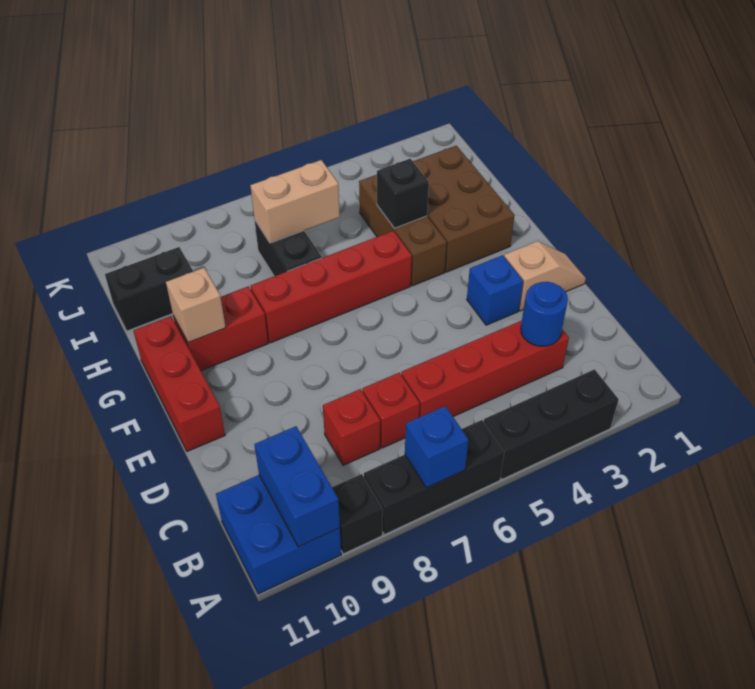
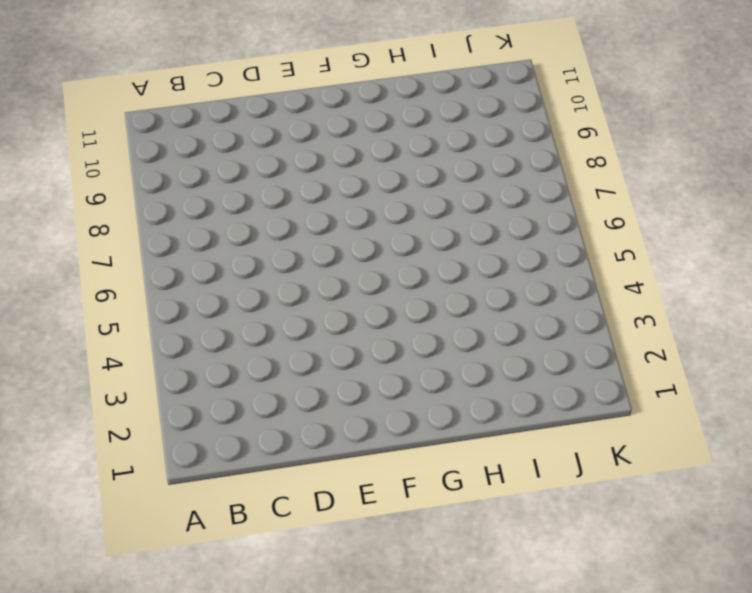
none -> black brick A3:A5 level 1
none -> black brick A6:A8 level 1
none -> black brick A9 level 1

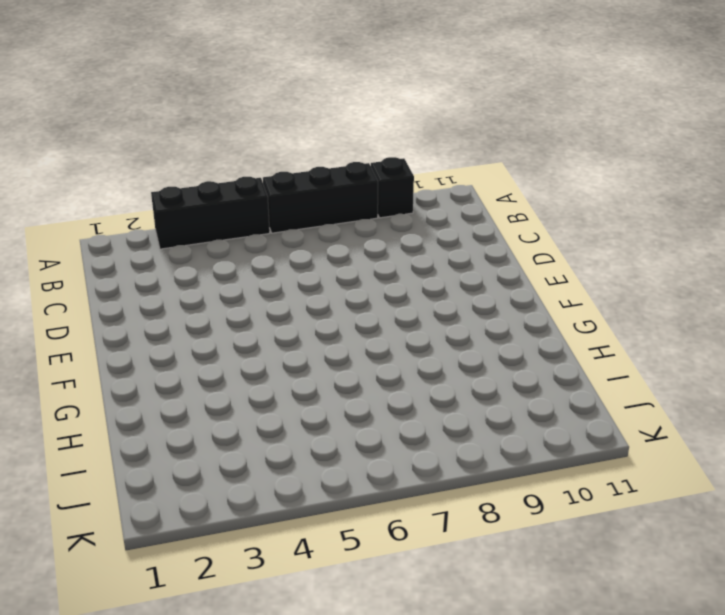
none -> blue brick A10:B11 level 1
none -> red brick C3:C6 level 1
none -> red brick C7 level 1

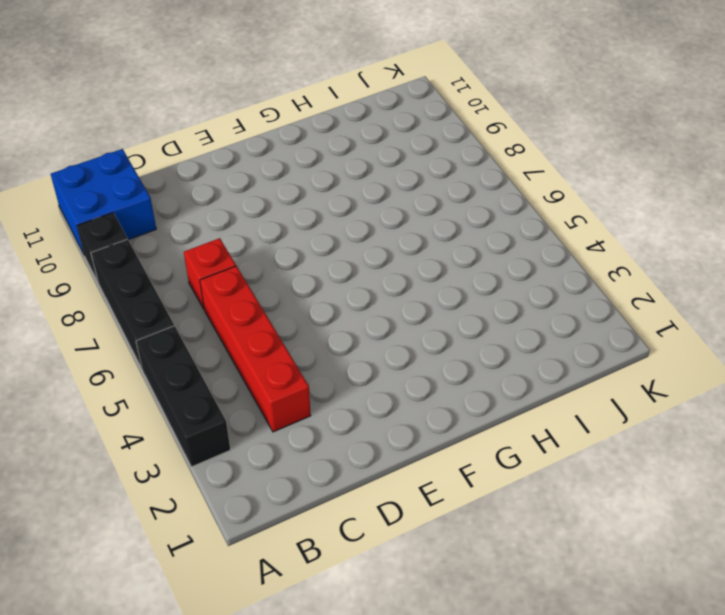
none -> red brick C8 level 1
none -> tan slope E1:E2 level 1 top 2
none -> blue brick E3 level 1

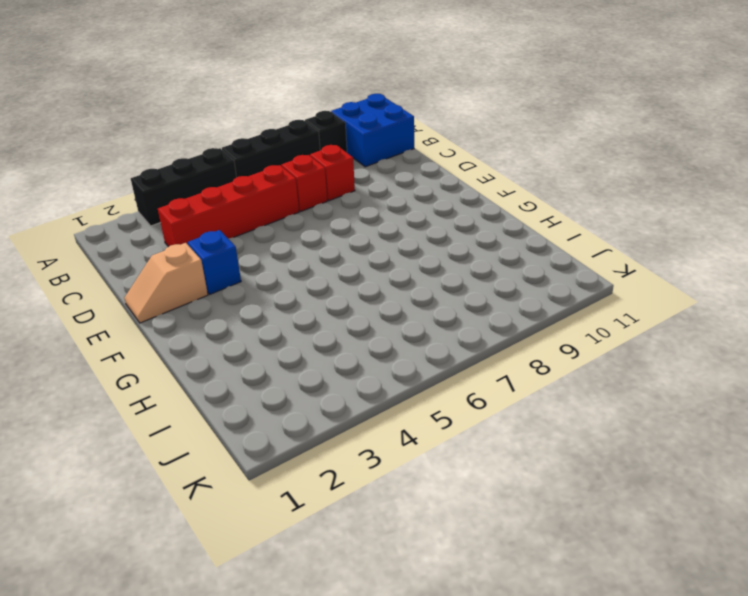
none -> red brick E11:G11 level 1
none -> brown brick G2:I3 level 1
none -> brown brick G4:I4 level 1

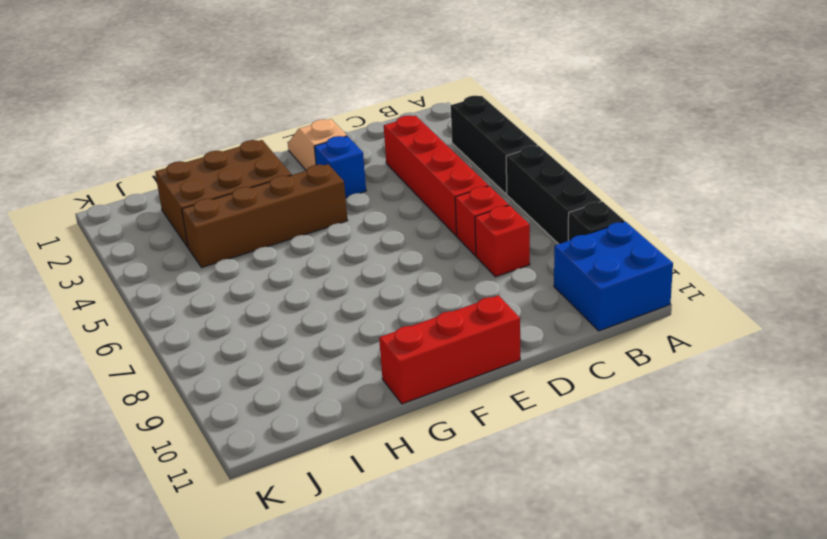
brown brick F4:I4 level 1 -> brown brick G4:I4 level 1
none -> red brick G5:G8 level 1
none -> red brick G9:G10 level 1
none -> black brick H7:I7 level 1

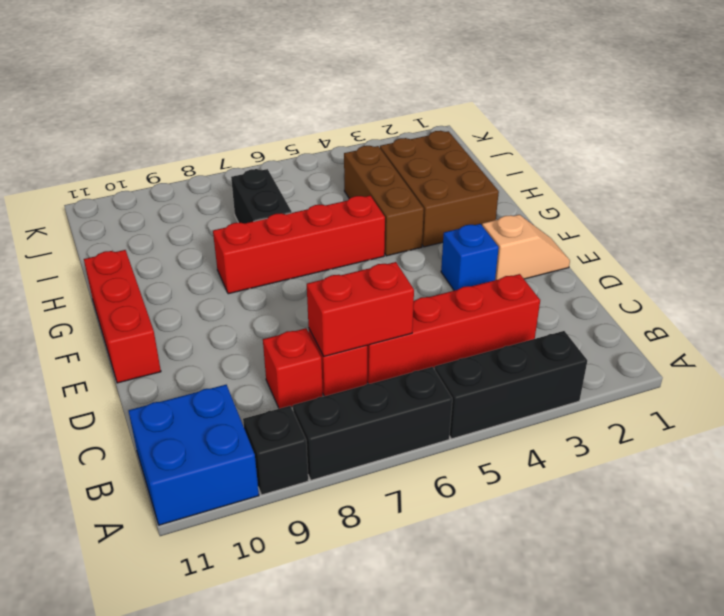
red brick C6:C7 level 2 -> red brick G9:G10 level 1
none -> black brick I10:I11 level 1
none -> blue brick A7 level 2
none -> blue brick A10:B10 level 2

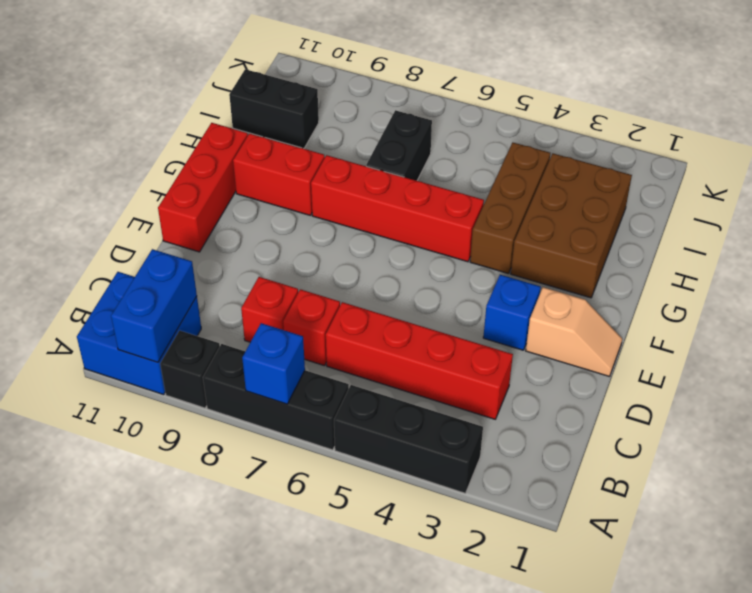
none -> blue round brick C3 level 2
none -> tan brick G10 level 2
none -> black brick H4 level 2

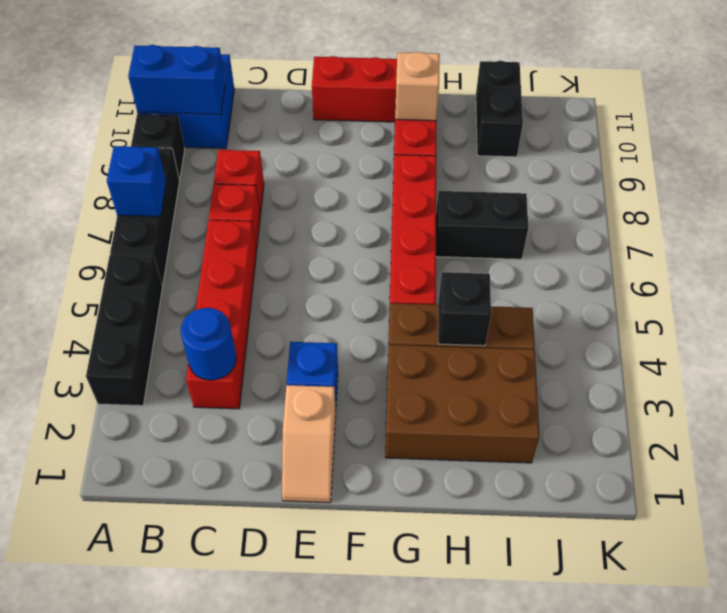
none -> tan brick I6:I7 level 2

